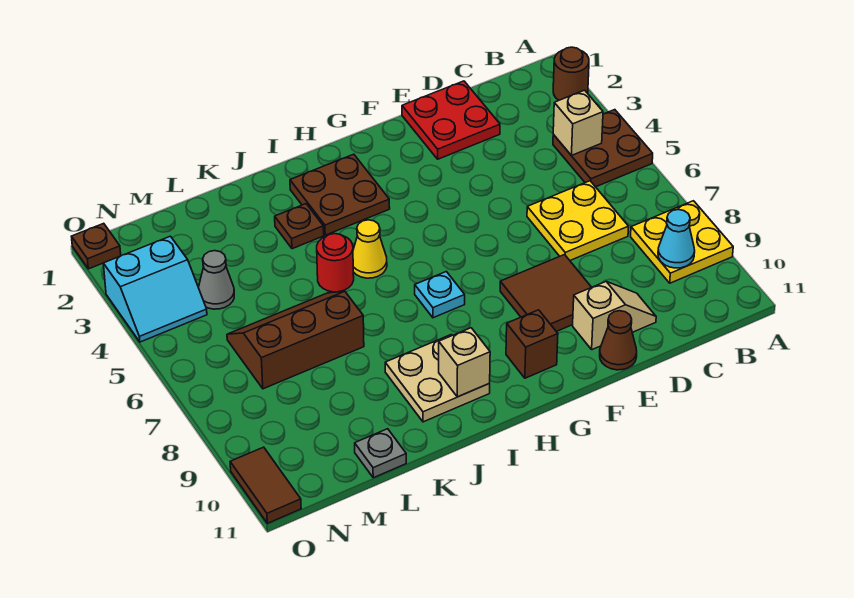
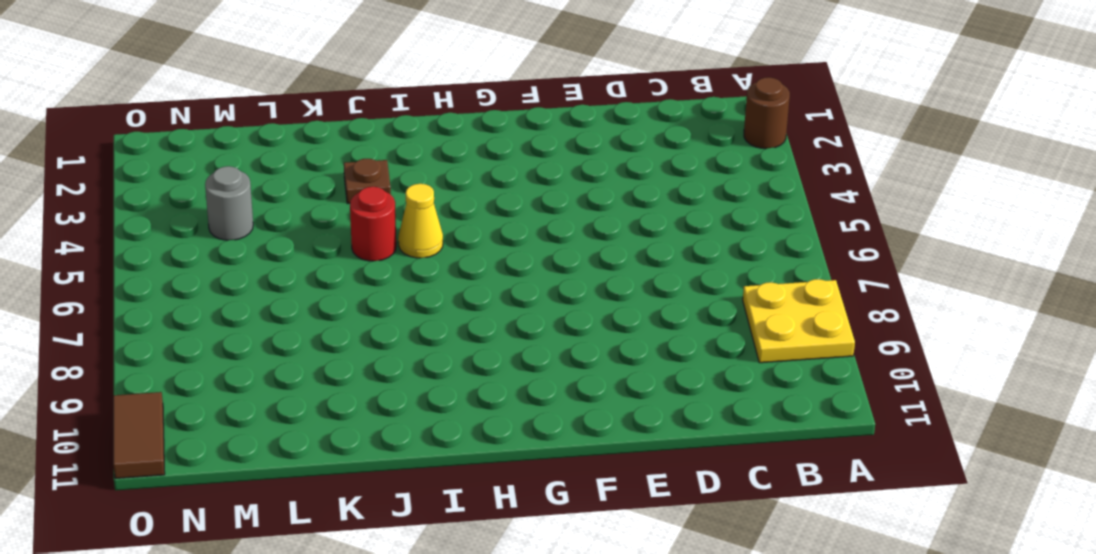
grey round brick M4 level 1 -> grey cone M4 level 1
none -> brown plate A4:B5 level 1
none -> yellow plate C6:D7 level 1
none -> red plate D1:E2 level 1

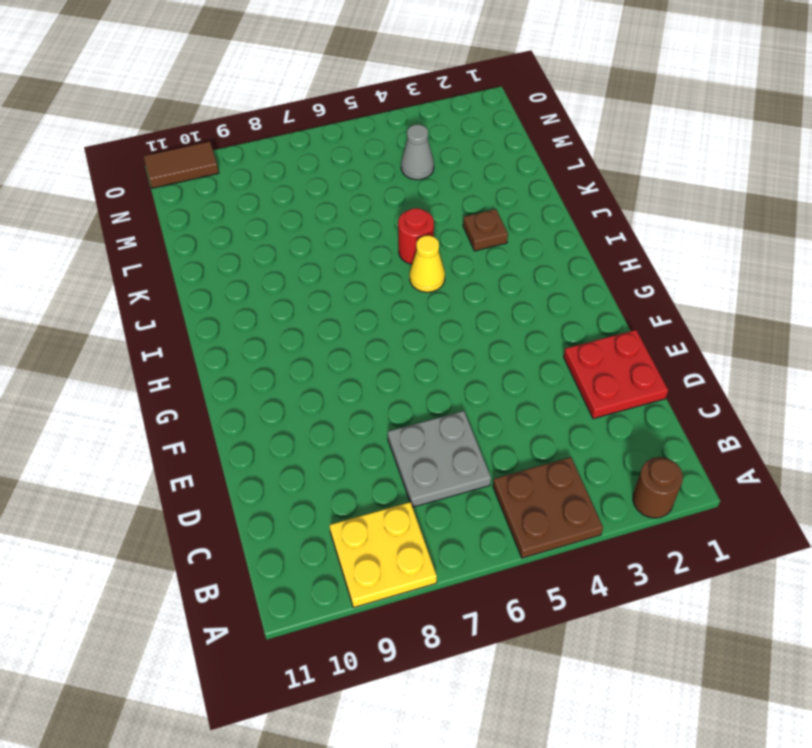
grey plate C6:D7 level 1 -> yellow plate C6:D7 level 1
none -> tan slope D10:E10 level 1 top E
none -> brown tile E8:F9 level 1
none -> brown cone E11 level 1

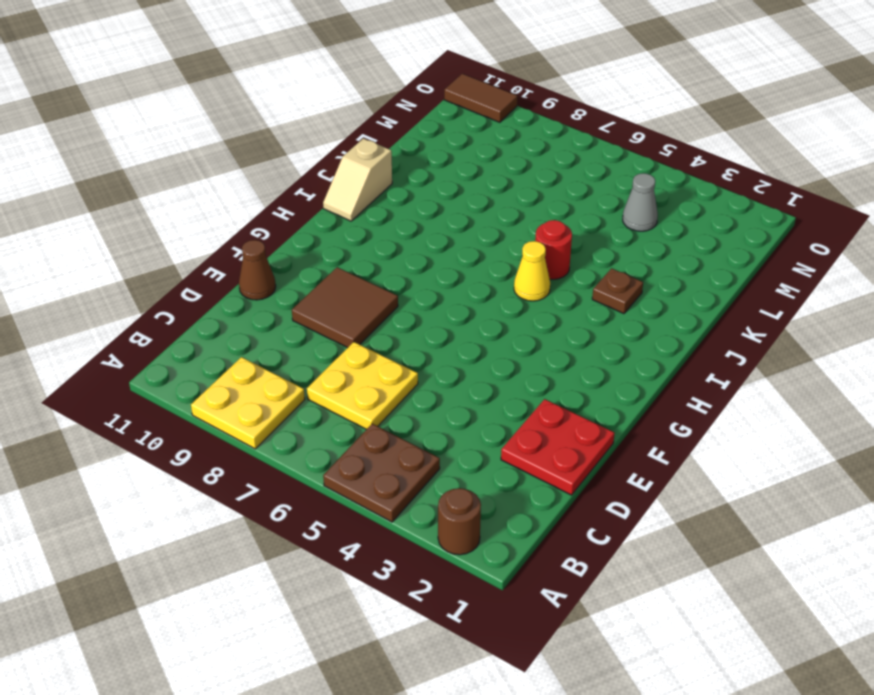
tan slope I11:J11 level 1 top J -> tan slope D10:E10 level 1 top E
none -> brown brick G10 level 1
none -> brown plate H2:I3 level 1
none -> cyan plate H7 level 1

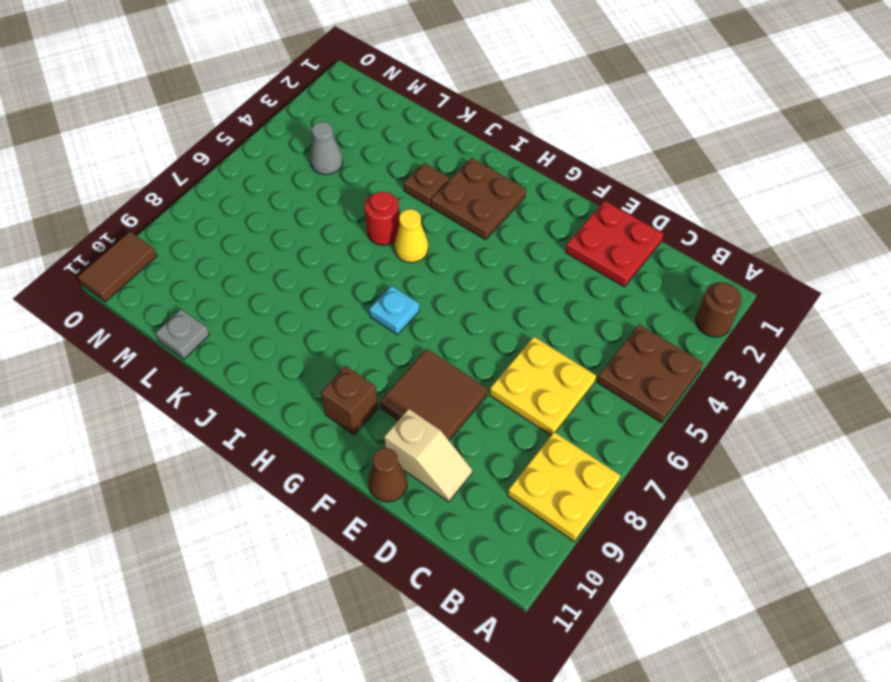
none -> tan plate I9:J10 level 1
none -> brown slope K6:M7 level 1 top 7
none -> cyan slope N3:O4 level 1 top 3

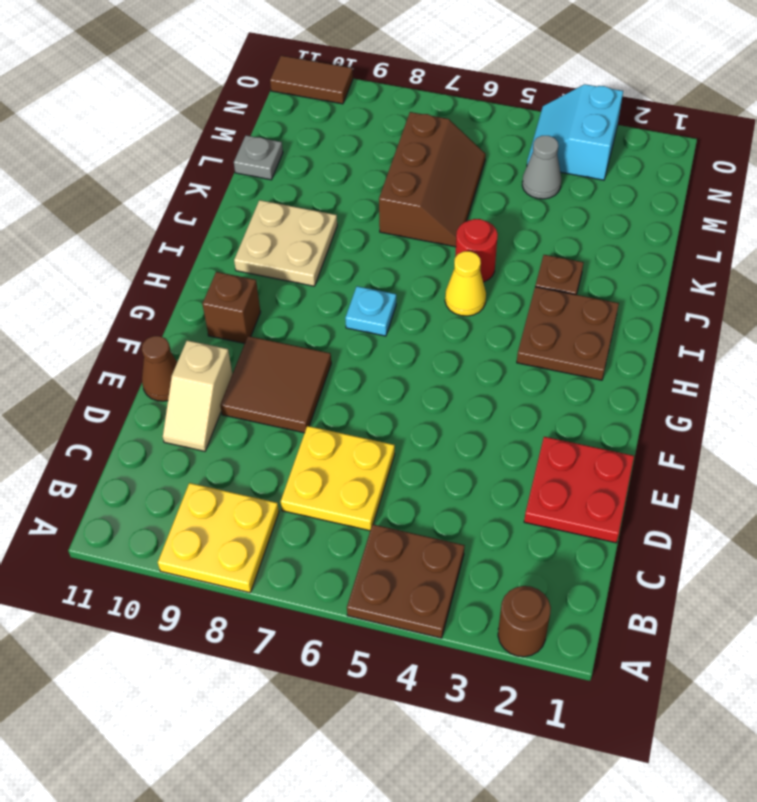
none -> brown plate O1 level 1
none -> tan brick B4 level 2
none -> cyan cone B9 level 2

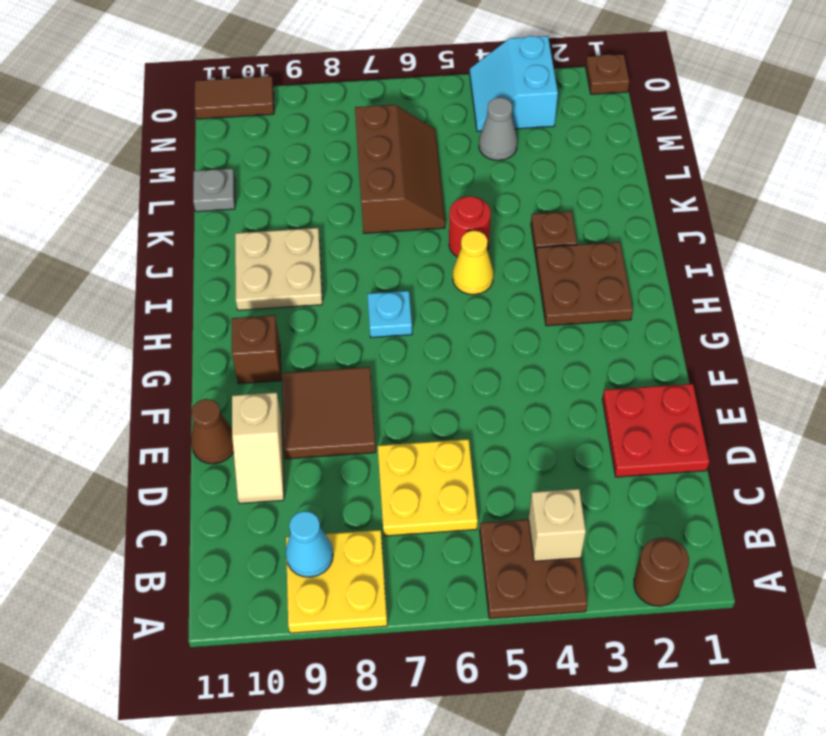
none -> tan brick I10 level 2

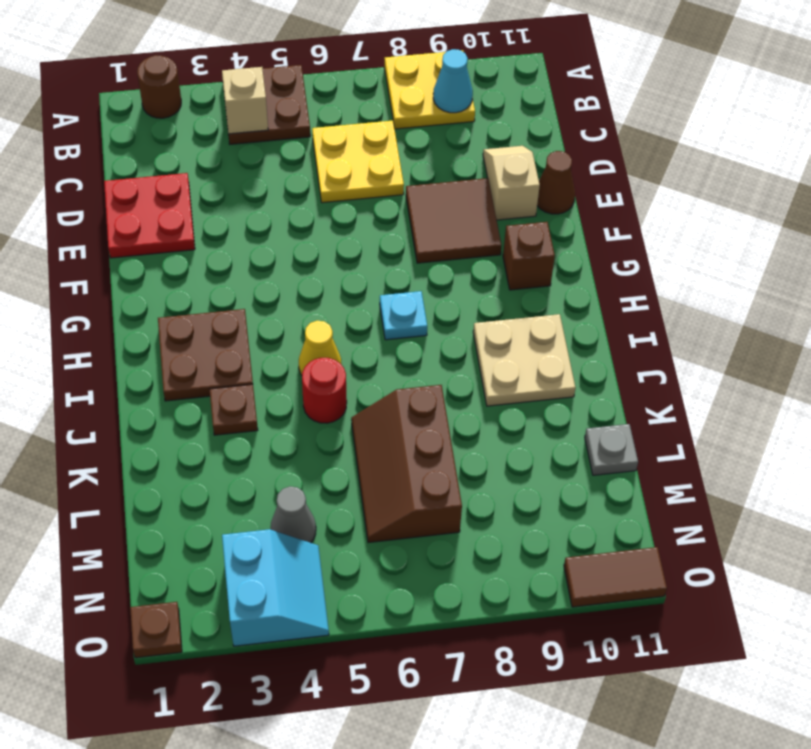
none -> tan brick I10 level 2

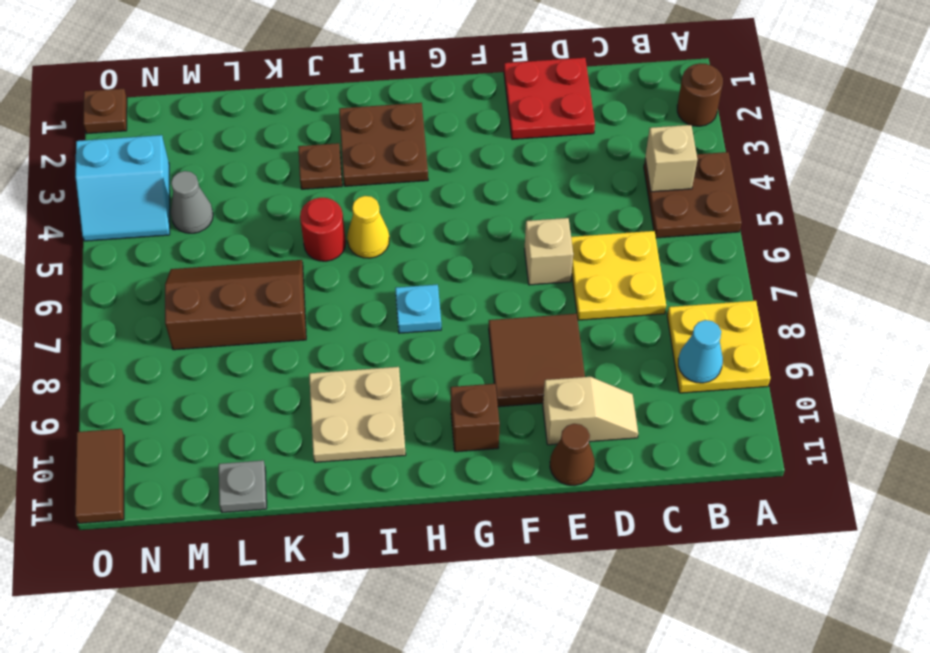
tan brick E6 level 1 -> tan brick I10 level 2

